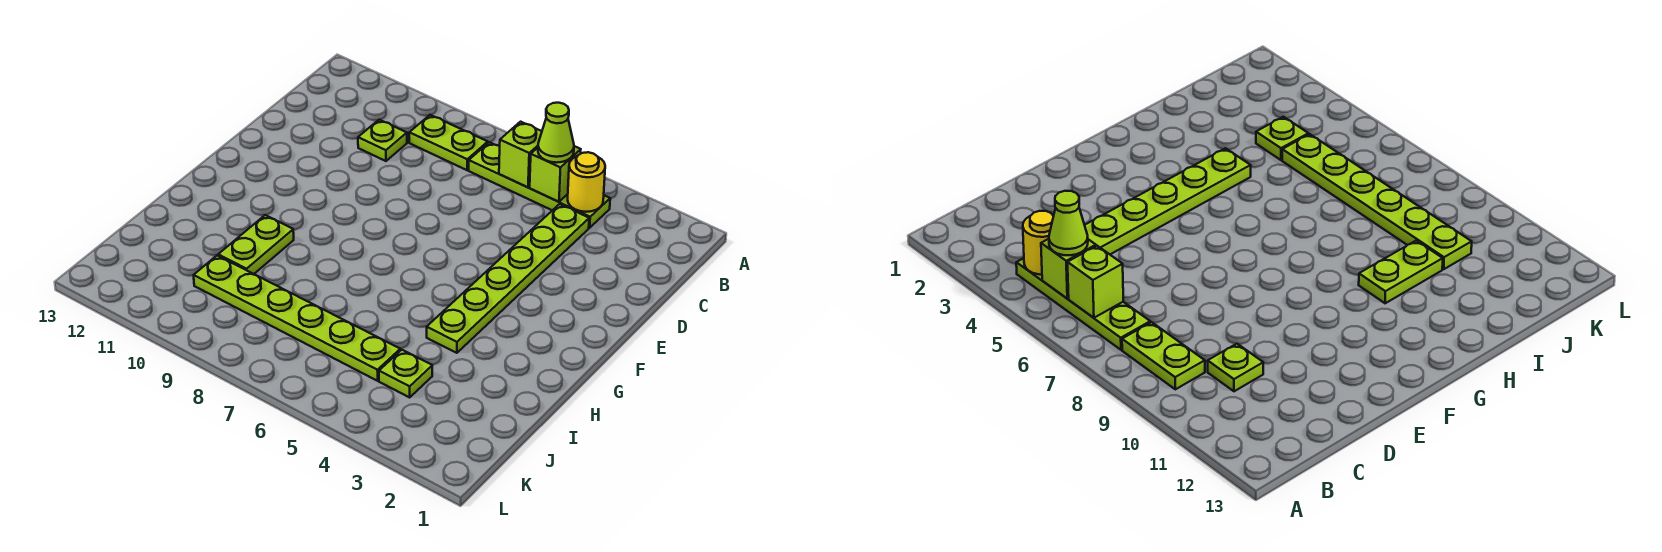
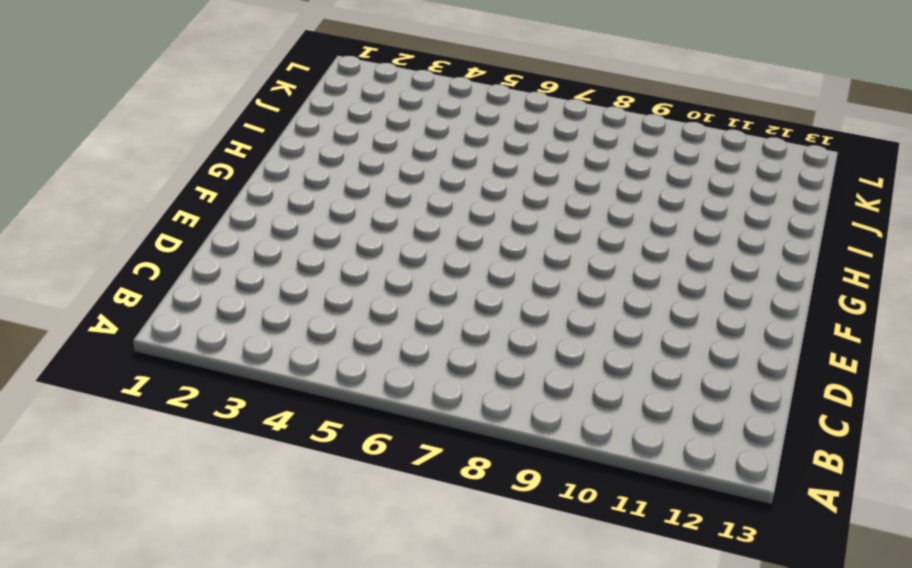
none -> lime plate B4:B7 level 1
none -> lime plate B8:B9 level 1

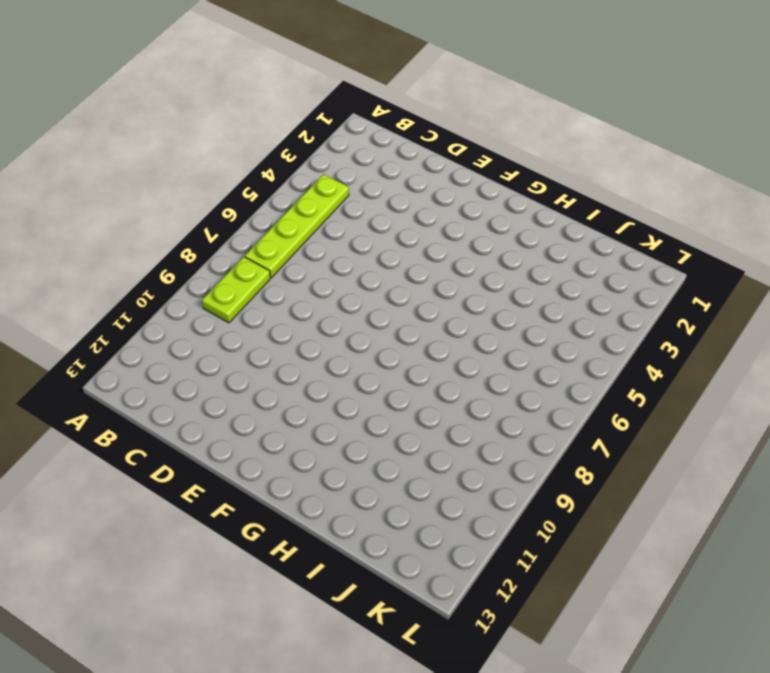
none -> lime plate C4:H4 level 1
none -> lime plate C10 level 1

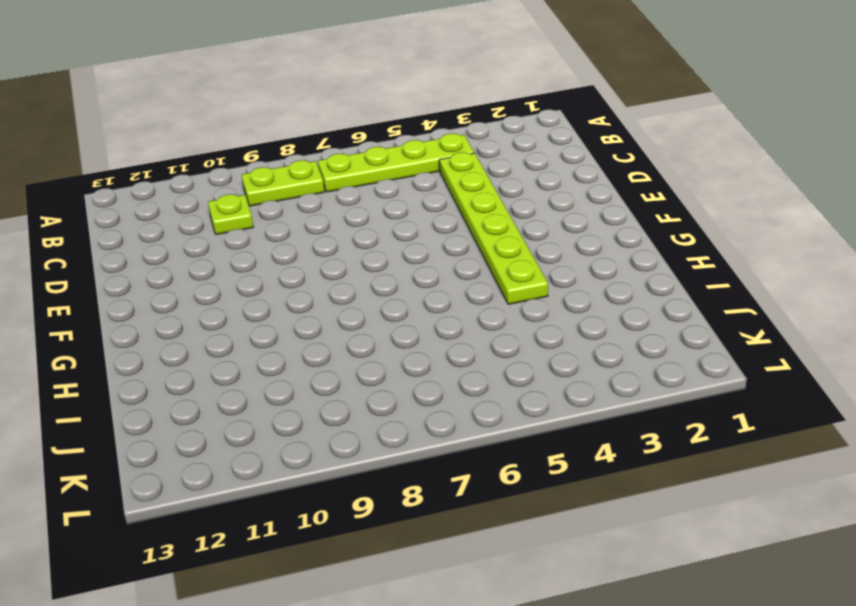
none -> lime plate H10:I10 level 1
none -> lime plate J4 level 1

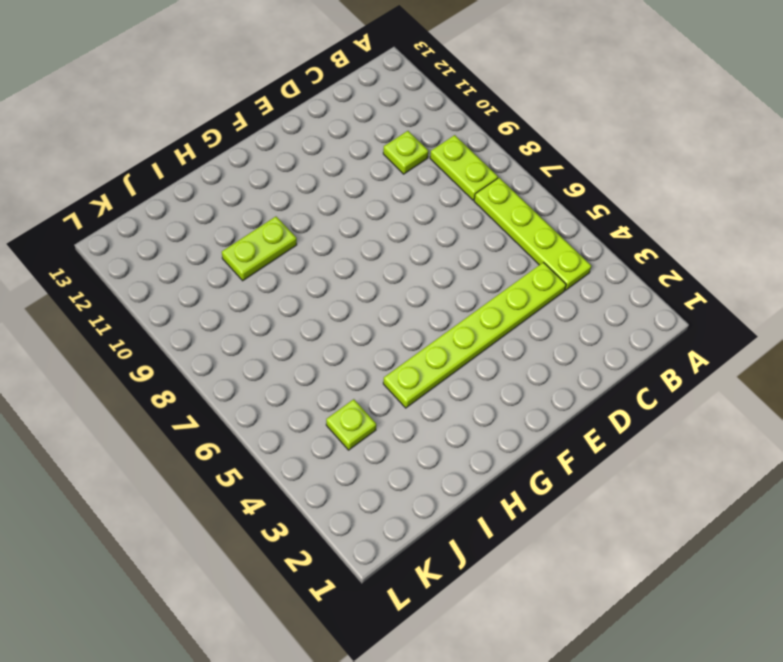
none -> lime plate J5:J10 level 1
none -> yellow round brick B4 level 2

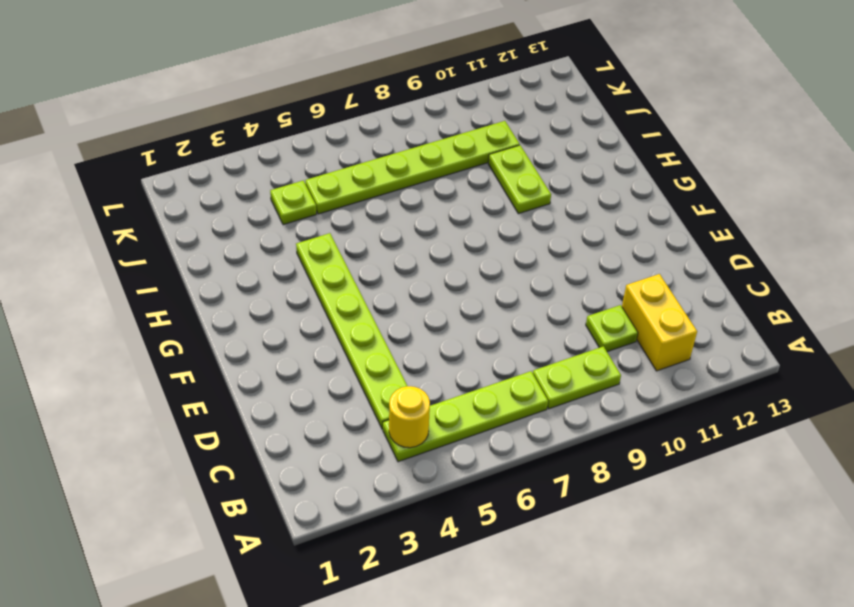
yellow brick B11:C11 level 1 -> none
none -> lime brick B5 level 2
none -> lime brick B6 level 2

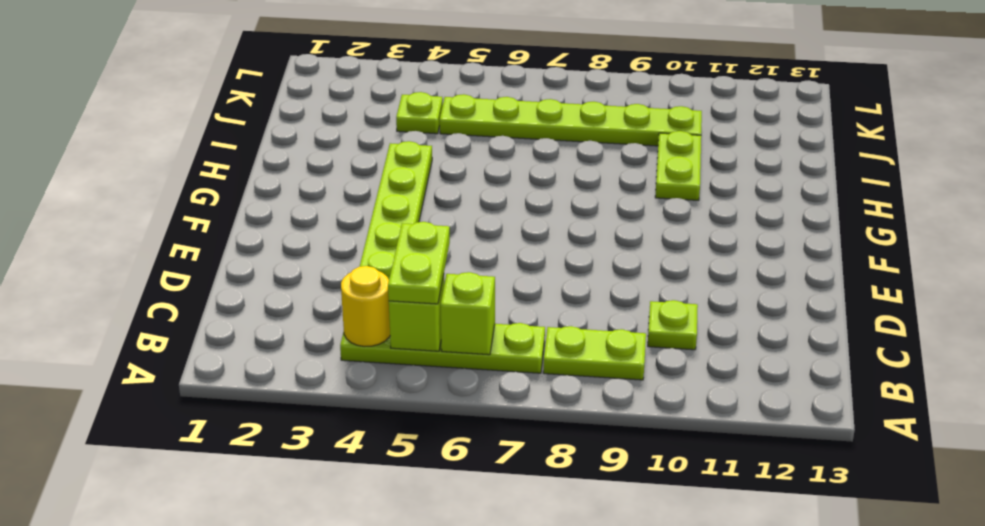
lime plate B5:C5 level 3 -> lime cone B5 level 3

